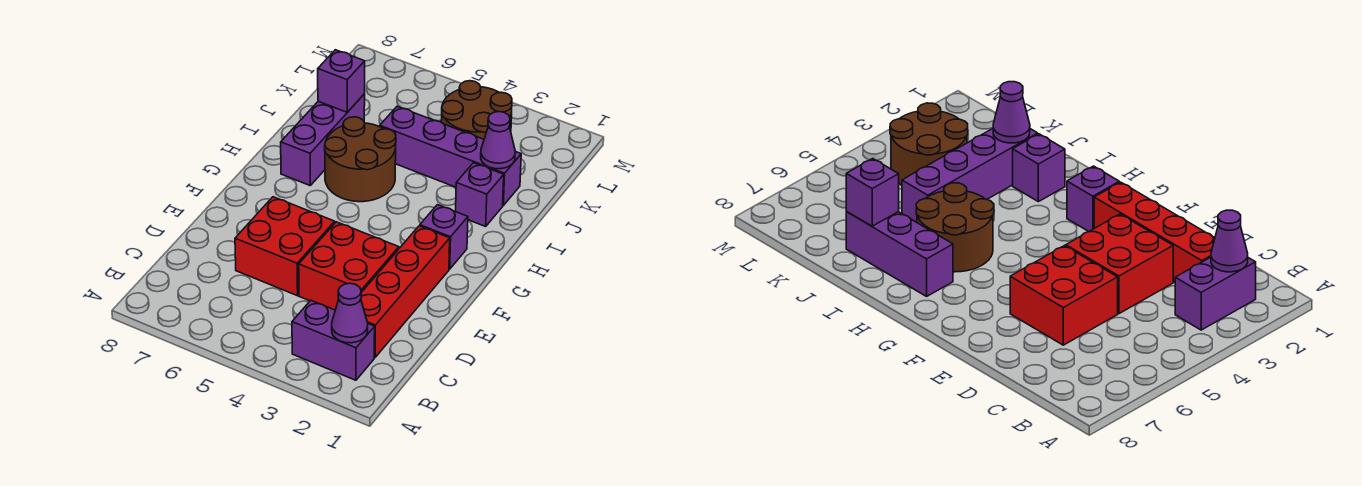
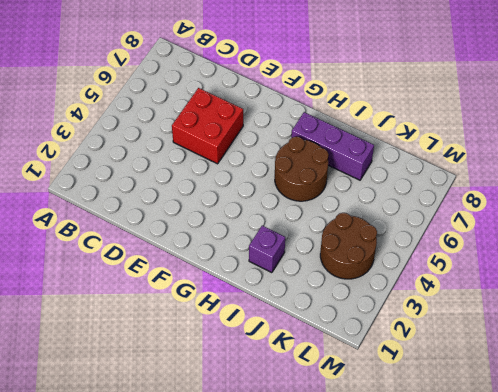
none -> purple brick B2:B3 level 1
none -> red brick C2:F2 level 1
none -> red brick D3:E4 level 1

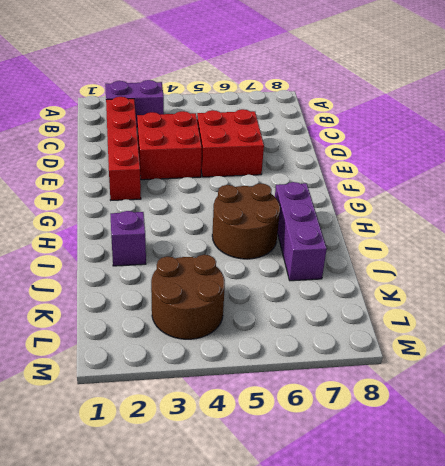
none -> purple brick G2 level 1
none -> purple brick J2:J5 level 1
none -> purple cone B2 level 2

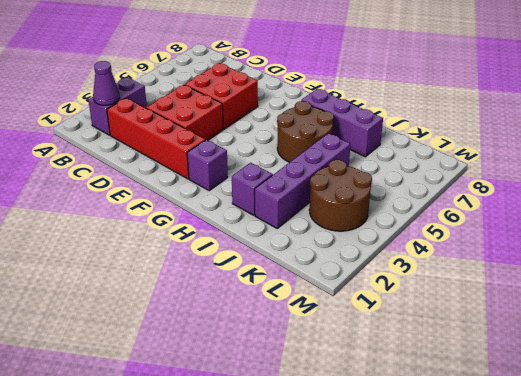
none -> purple cone J2 level 2
none -> purple brick J7 level 2

